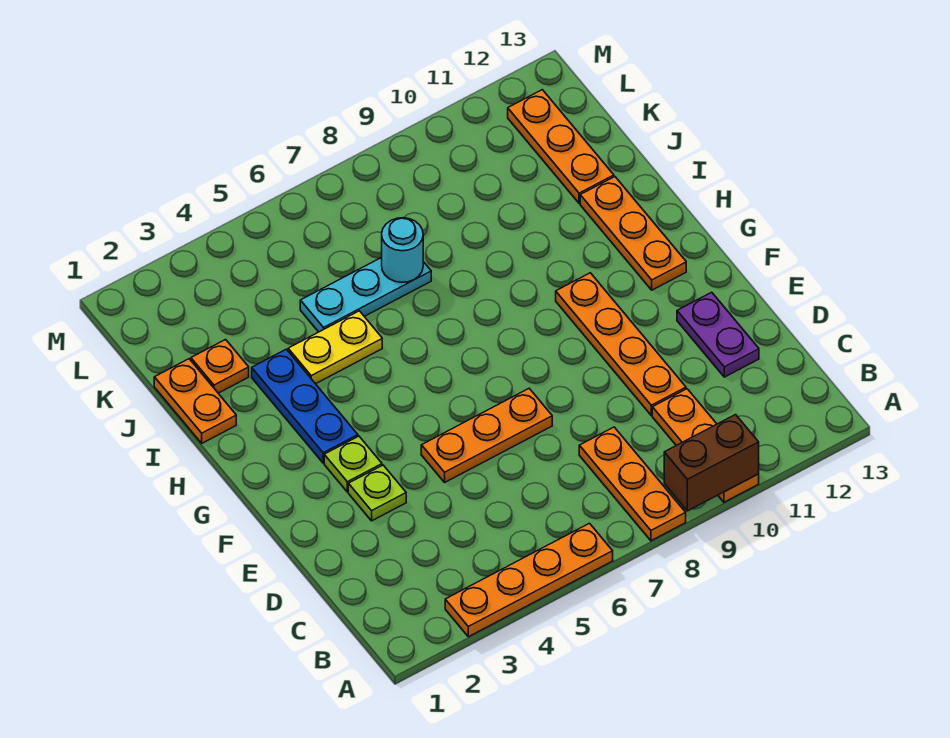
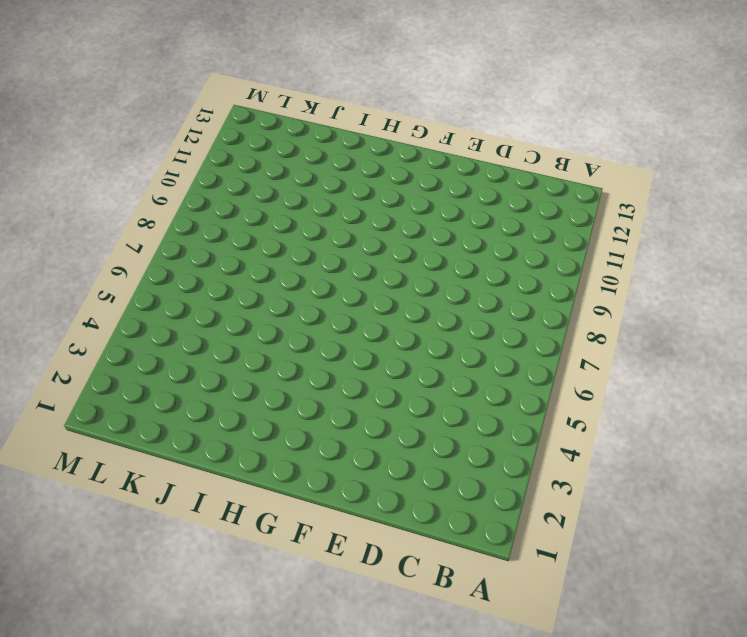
none -> orange plate A3:A6 level 1
none -> orange plate A8:C8 level 1
none -> orange plate A10:C10 level 1

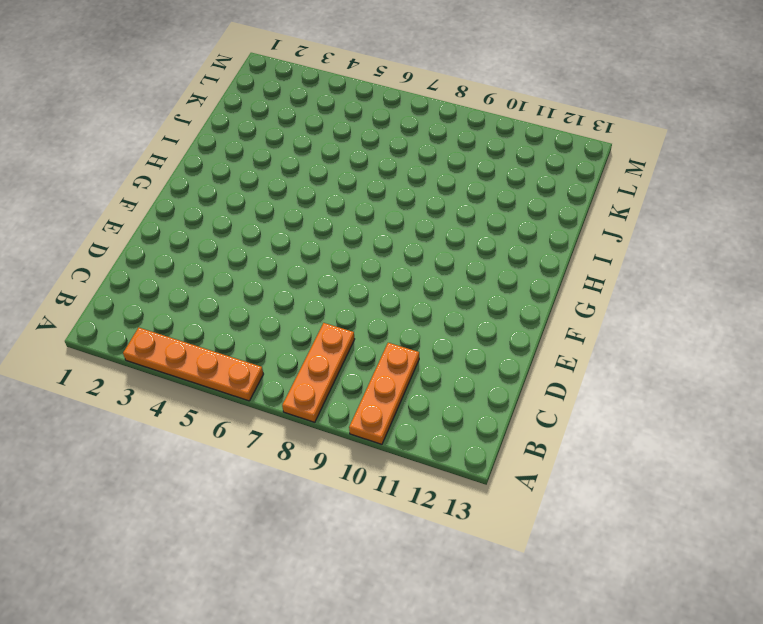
none -> orange plate D10:G10 level 1
none -> purple plate D12:E12 level 1
none -> lime plate E3 level 1

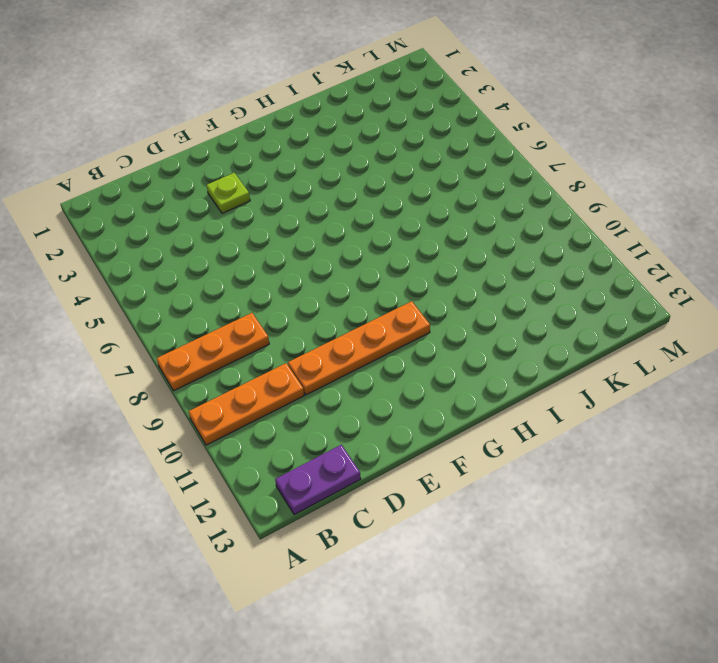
purple plate B13:C13 level 1 -> purple plate D12:E12 level 1
none -> orange plate A3:A6 level 1
none -> orange plate E5:E7 level 1
none -> lime plate F3 level 1

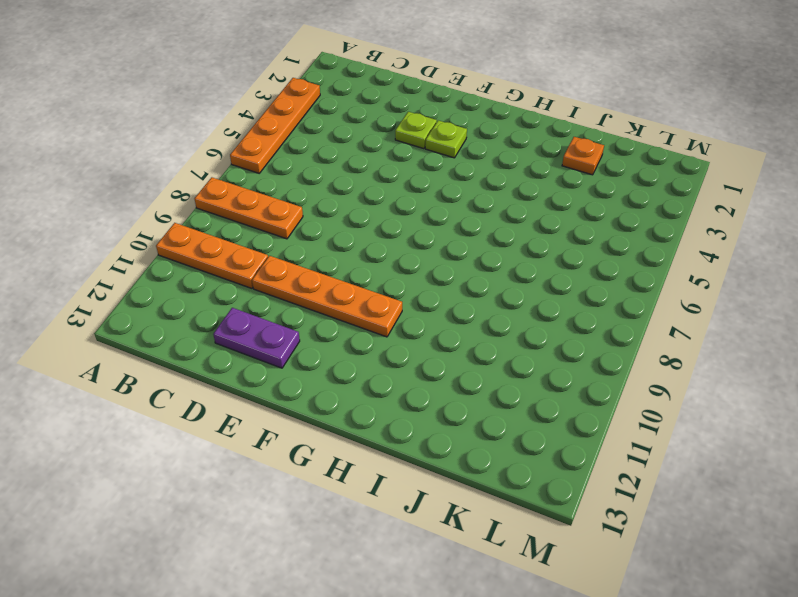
none -> orange plate E5:E7 level 1
none -> blue plate G3:I3 level 1
none -> orange plate G12:I12 level 1

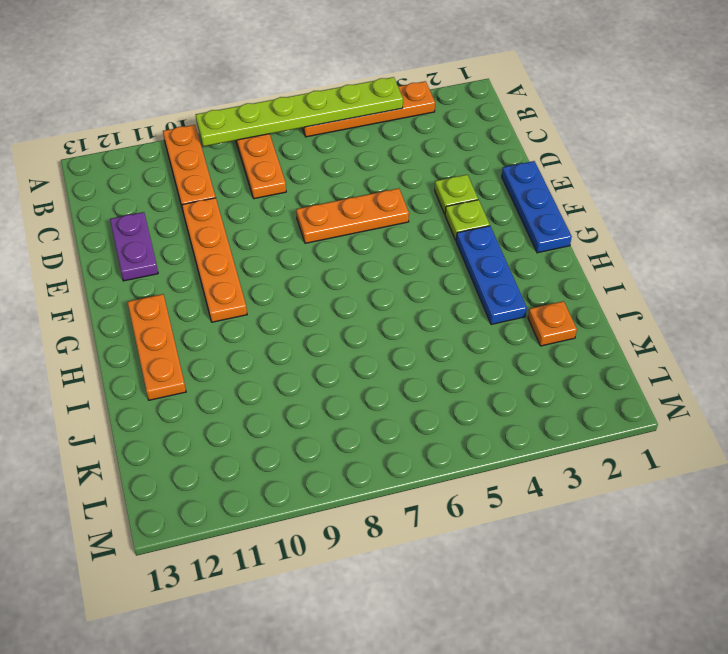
lime plate A4:A9 level 2 -> brown brick A9:A10 level 2
blue plate E1:G1 level 1 -> none
none -> orange plate I1:J1 level 1
none -> yellow plate I4:I5 level 1
none -> cyan plate J5:J7 level 1

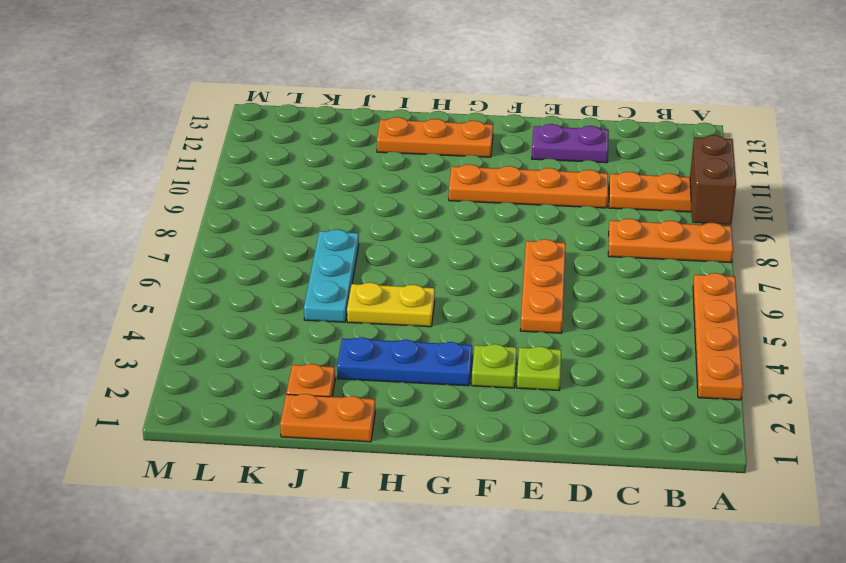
yellow plate H5:I5 level 1 -> yellow plate I4:I5 level 1
none -> orange plate J12:L12 level 1
none -> cyan round brick J7 level 2

